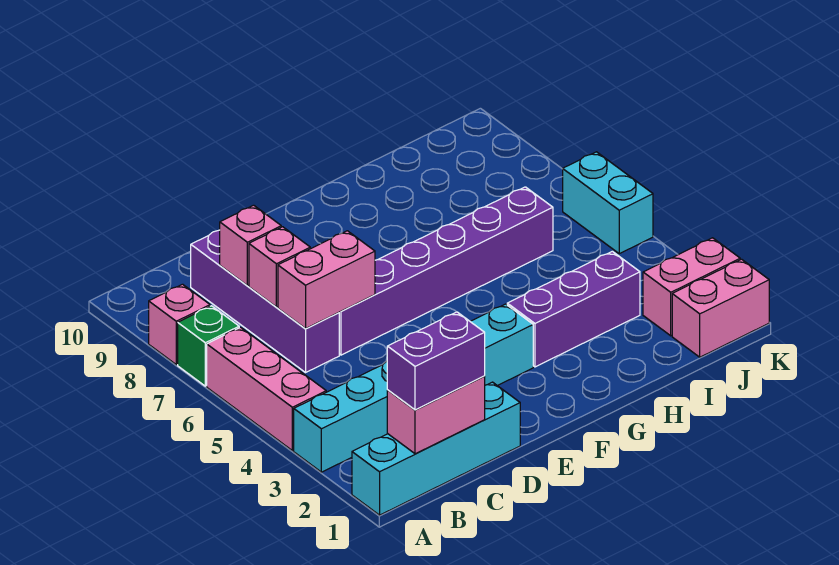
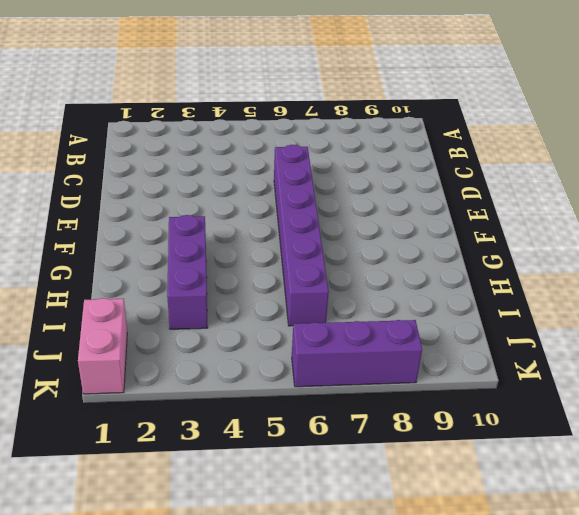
purple brick K6:K8 level 1 -> cyan brick K5:K6 level 1
none -> cyan brick A1:D1 level 1
none -> cyan brick A3:F3 level 1
none -> pink brick A4:A6 level 1

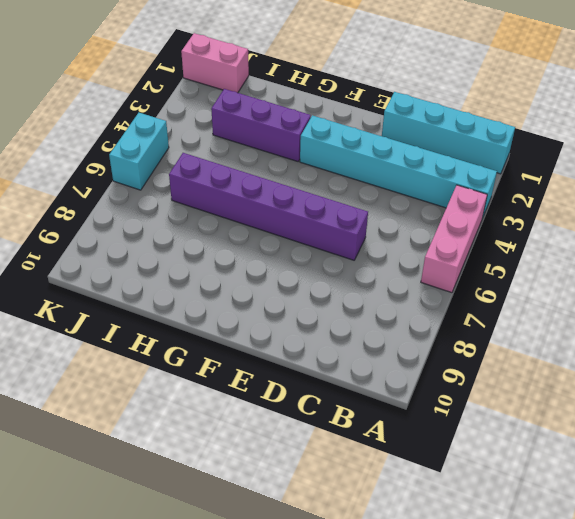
none -> green brick A7 level 1
none -> pink brick A8 level 1
none -> purple brick C6:C9 level 1

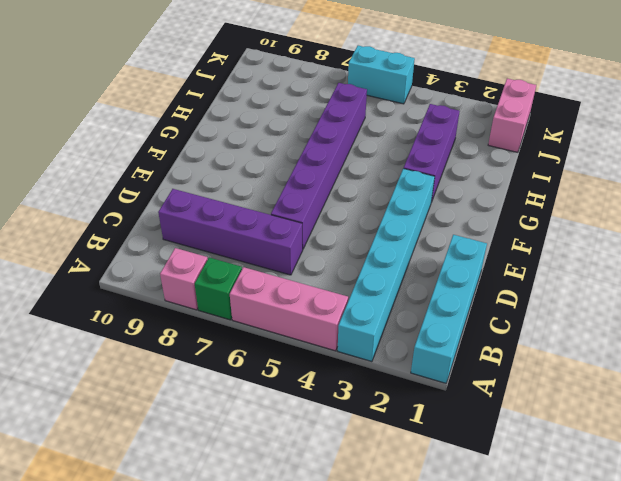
none -> pink brick J2:K2 level 1
none -> pink brick B1:C1 level 2
none -> pink brick C6:D6 level 2

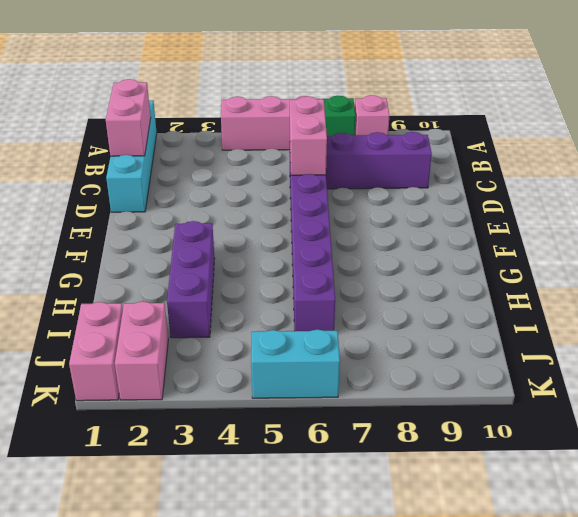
none -> cyan brick A3:F3 level 1
none -> pink brick C7 level 2
none -> pink brick C8 level 2

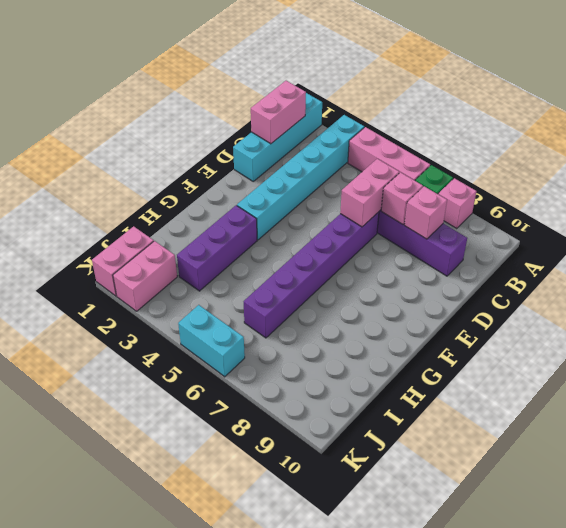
none -> purple brick B1:C1 level 3

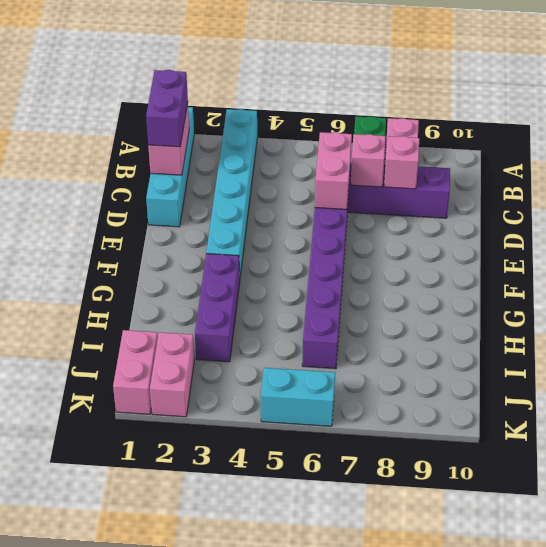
none -> pink brick A4:A6 level 1

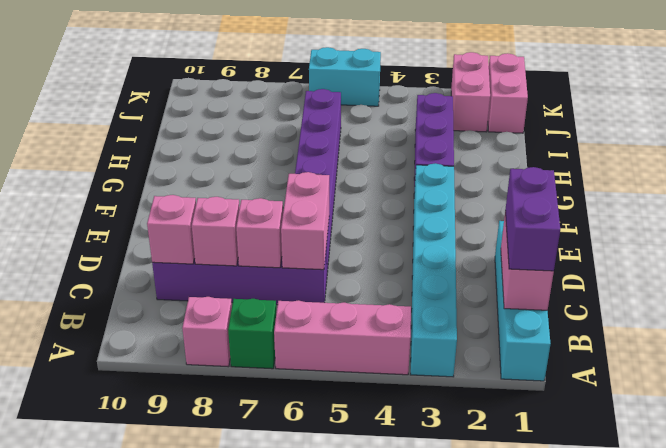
pink brick C9 level 2 -> none

